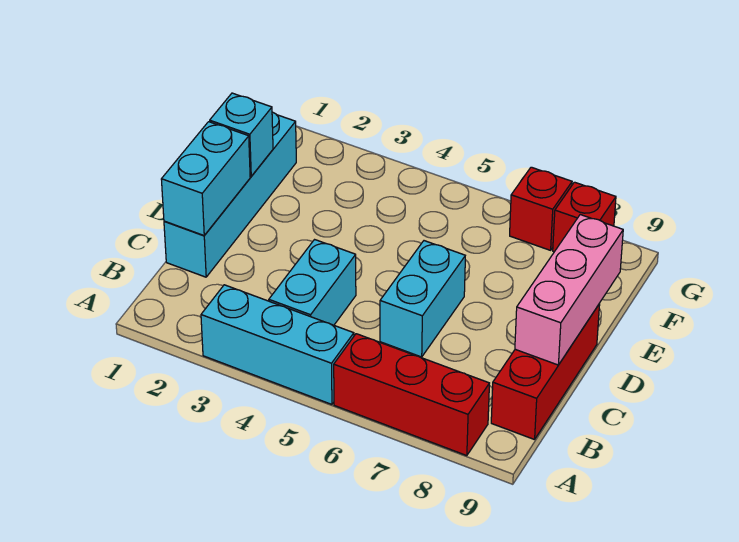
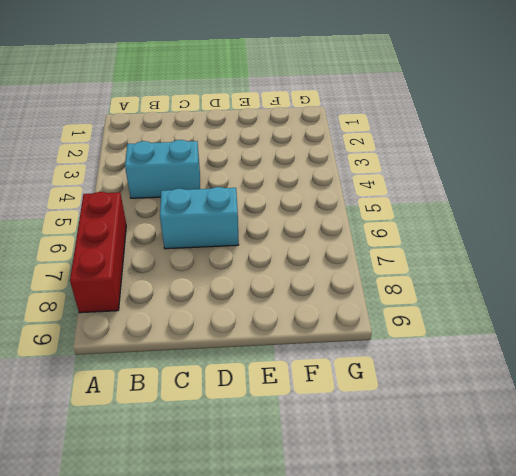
none -> cyan brick A3:A5 level 1
none -> red brick B9:D9 level 1

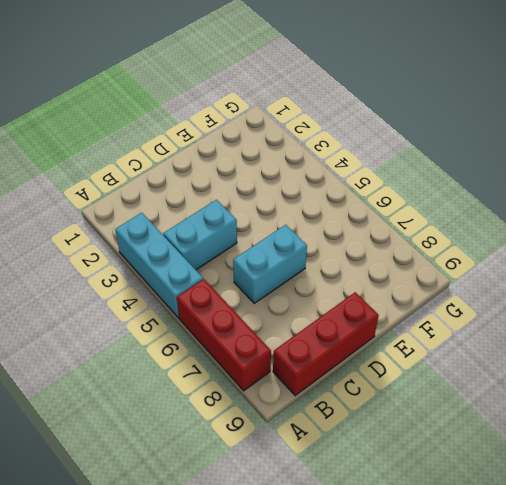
none -> cyan brick C1:F1 level 1
none -> red brick G7 level 1

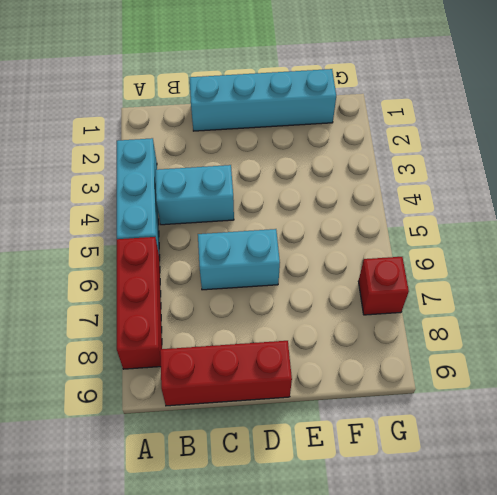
none -> red brick G8 level 1
none -> cyan brick C1:D1 level 2

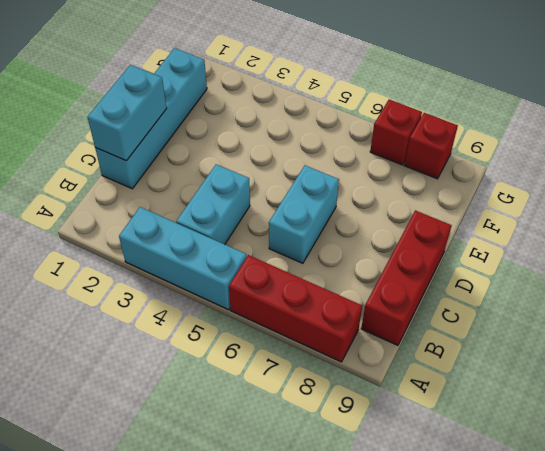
none -> pink brick C9:E9 level 2
none -> cyan brick E1 level 2

